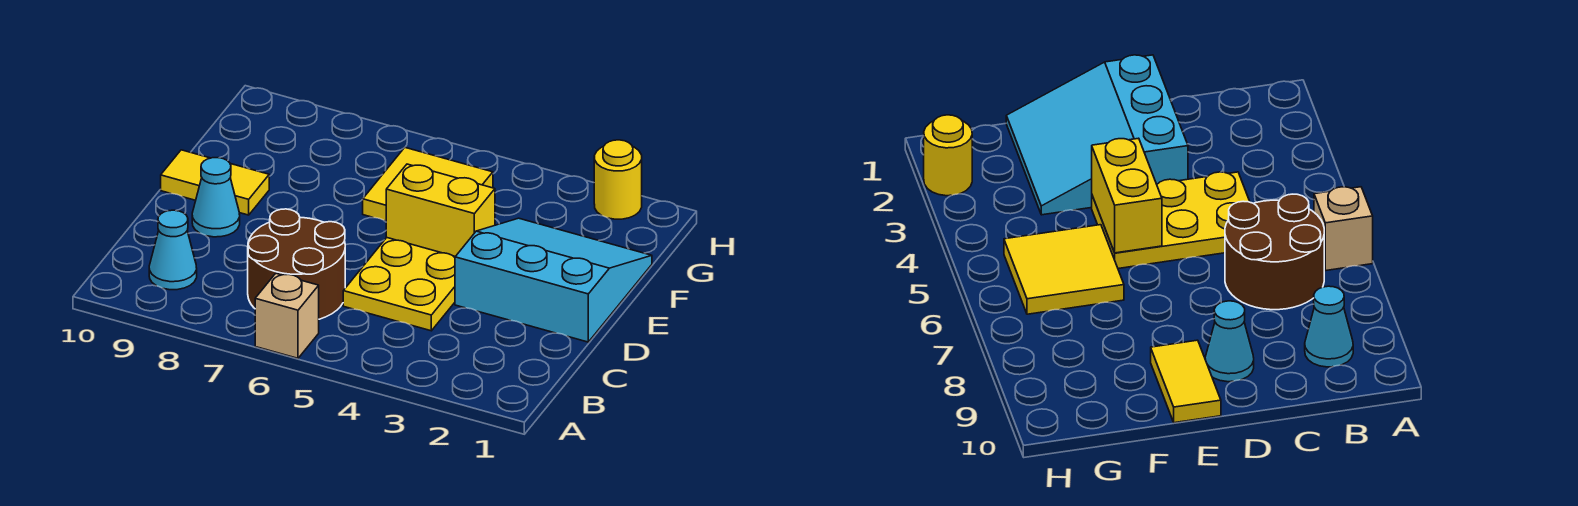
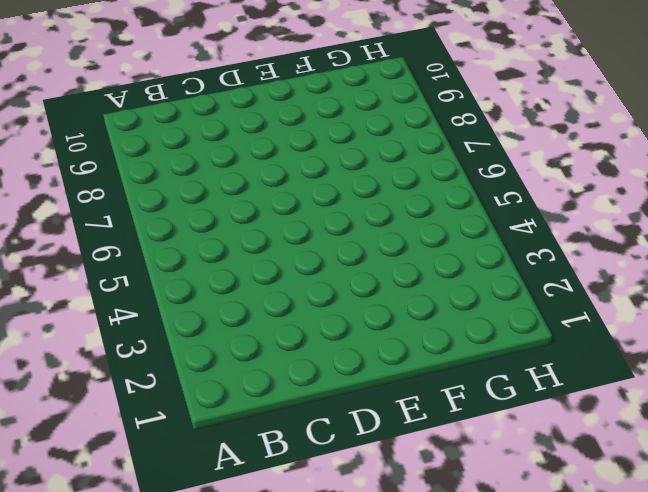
none -> tan brick A6 level 1
none -> brown round brick B6:C7 level 1

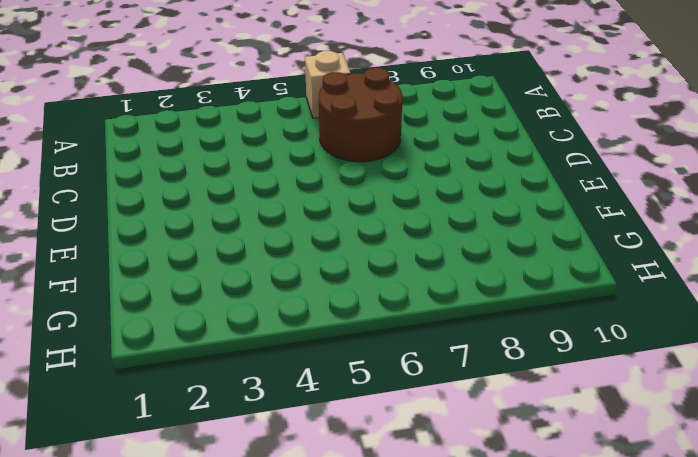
none -> cyan cone B9 level 1
none -> yellow plate C4:E5 level 1

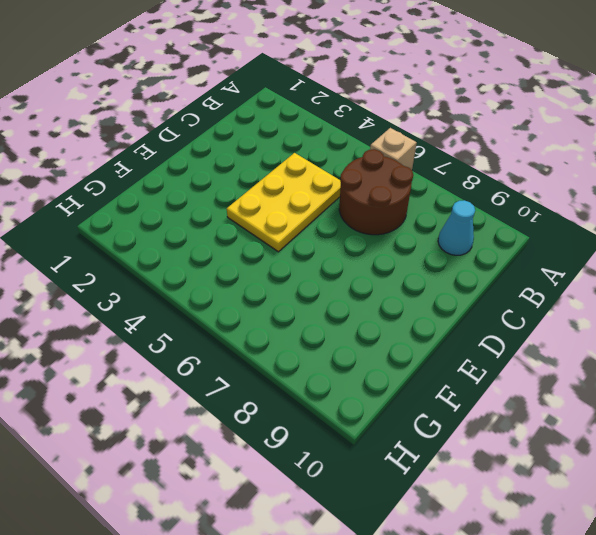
none -> cyan slope D1:F3 level 1 top D
none -> cyan cone D9 level 1

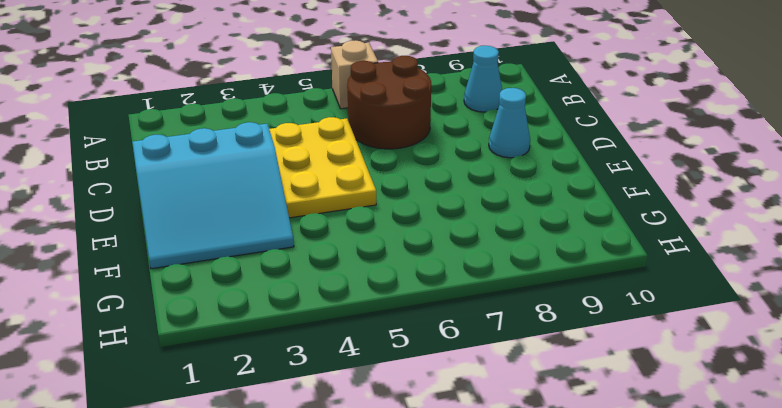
none -> yellow tile E9:E10 level 1
none -> yellow tile F5:G6 level 1

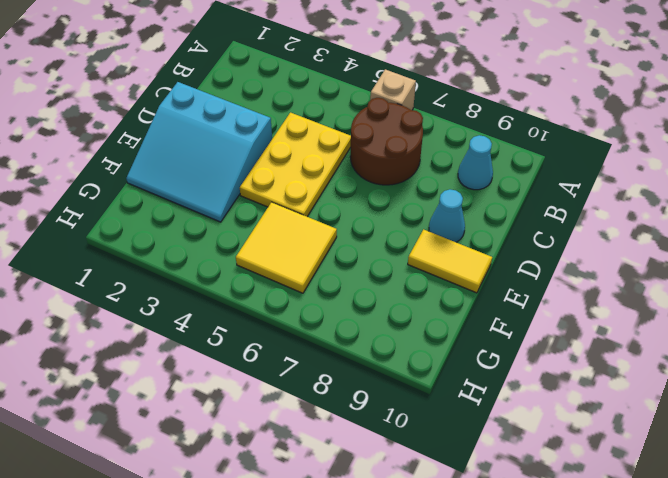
none -> yellow round brick H2 level 1
none -> yellow brick E4:E5 level 2

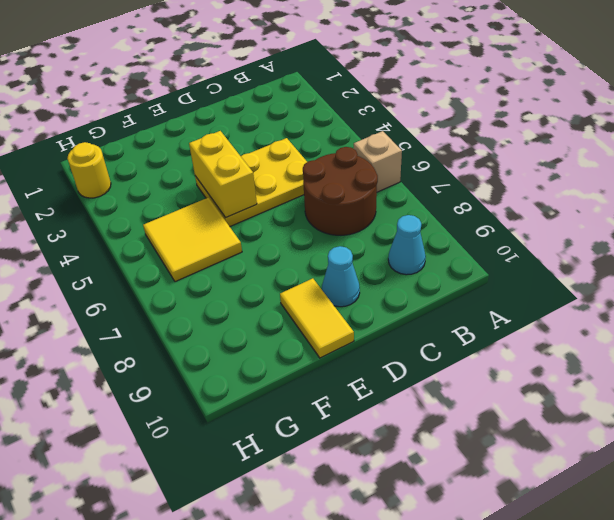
none -> cyan slope D1:F3 level 1 top D

